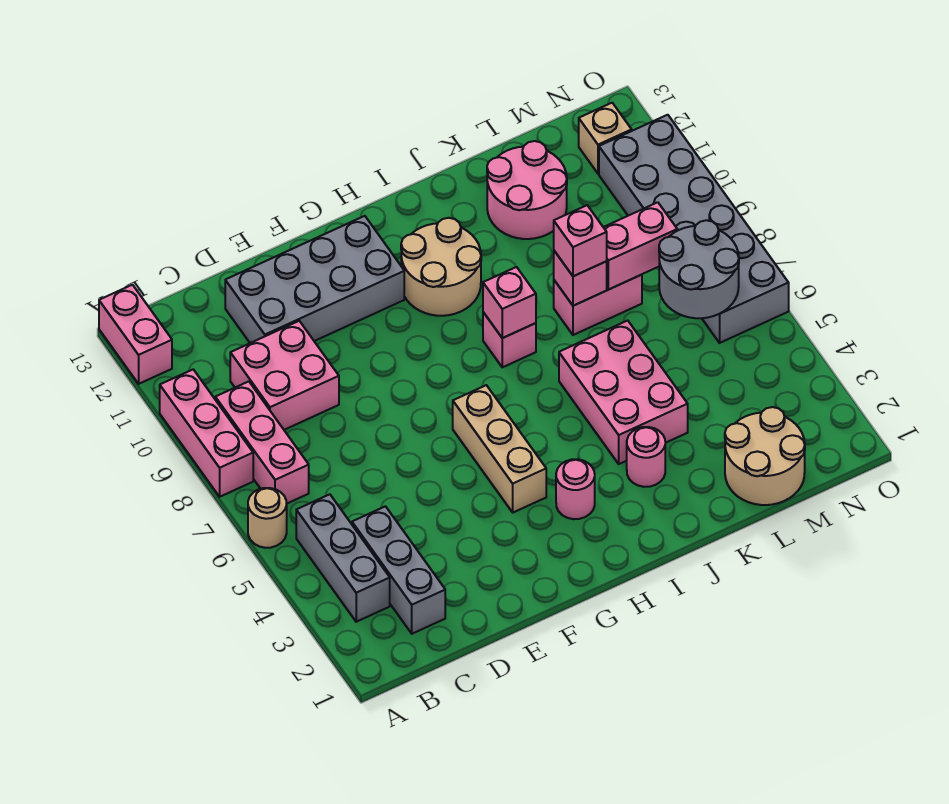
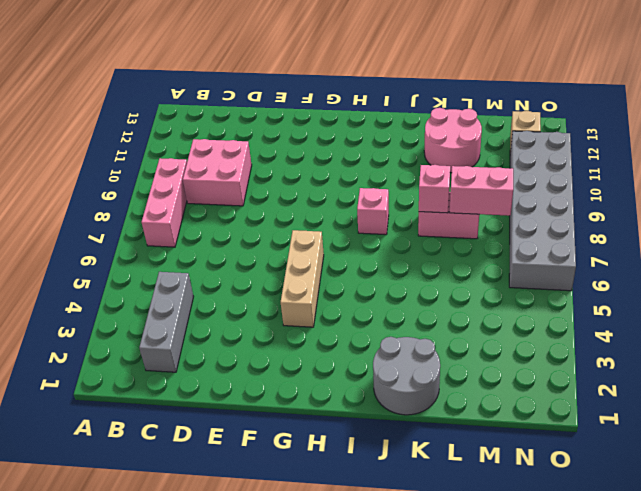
grey round brick J1:K2 level 1 -> grey round brick M6:N7 level 2
none -> tan round brick A6 level 1
none -> pink brick A8:A10 level 1
none -> pink brick A12:A13 level 1

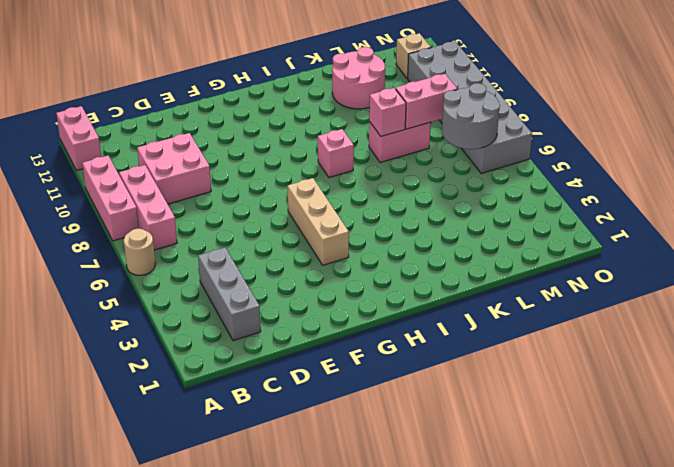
none -> grey brick B3:B5 level 1
none -> grey brick D11:G12 level 1
none -> pink round brick H3 level 1

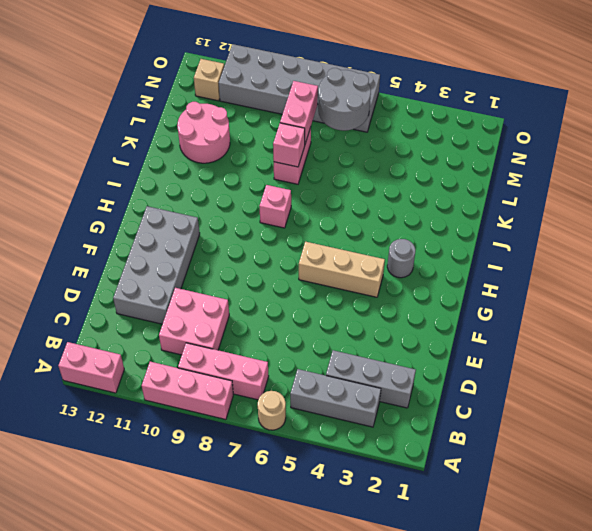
grey round brick H3 level 1 -> pink round brick H3 level 1
none -> tan round brick H10:I11 level 1
none -> pink round brick J3 level 1
none -> pink brick J4:K6 level 1

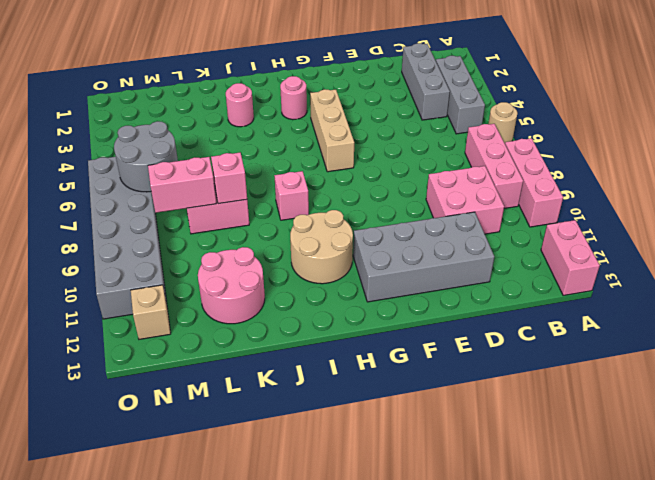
none -> pink brick J4:K6 level 1
none -> tan round brick L1:M2 level 1
none -> pink brick I8 level 2

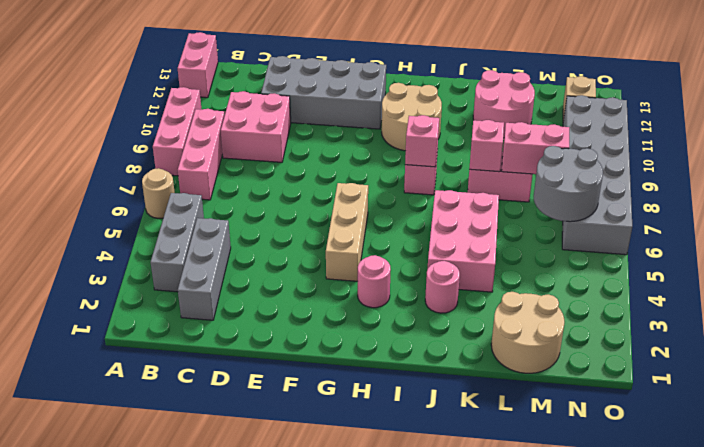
none -> pink brick K8 level 3

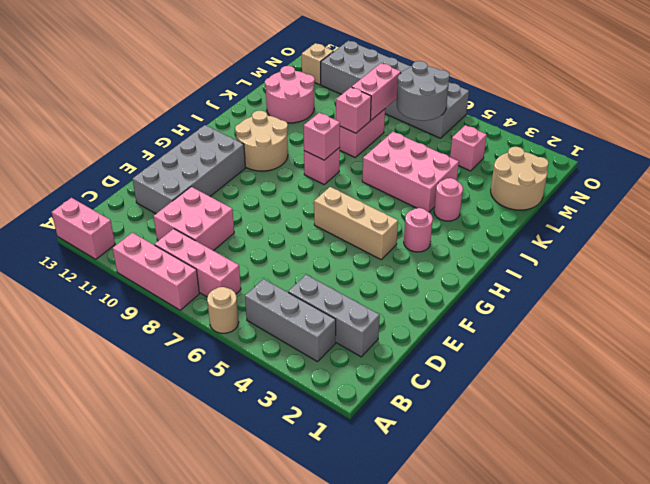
pink brick M4 level 1 -> pink brick K8 level 3

